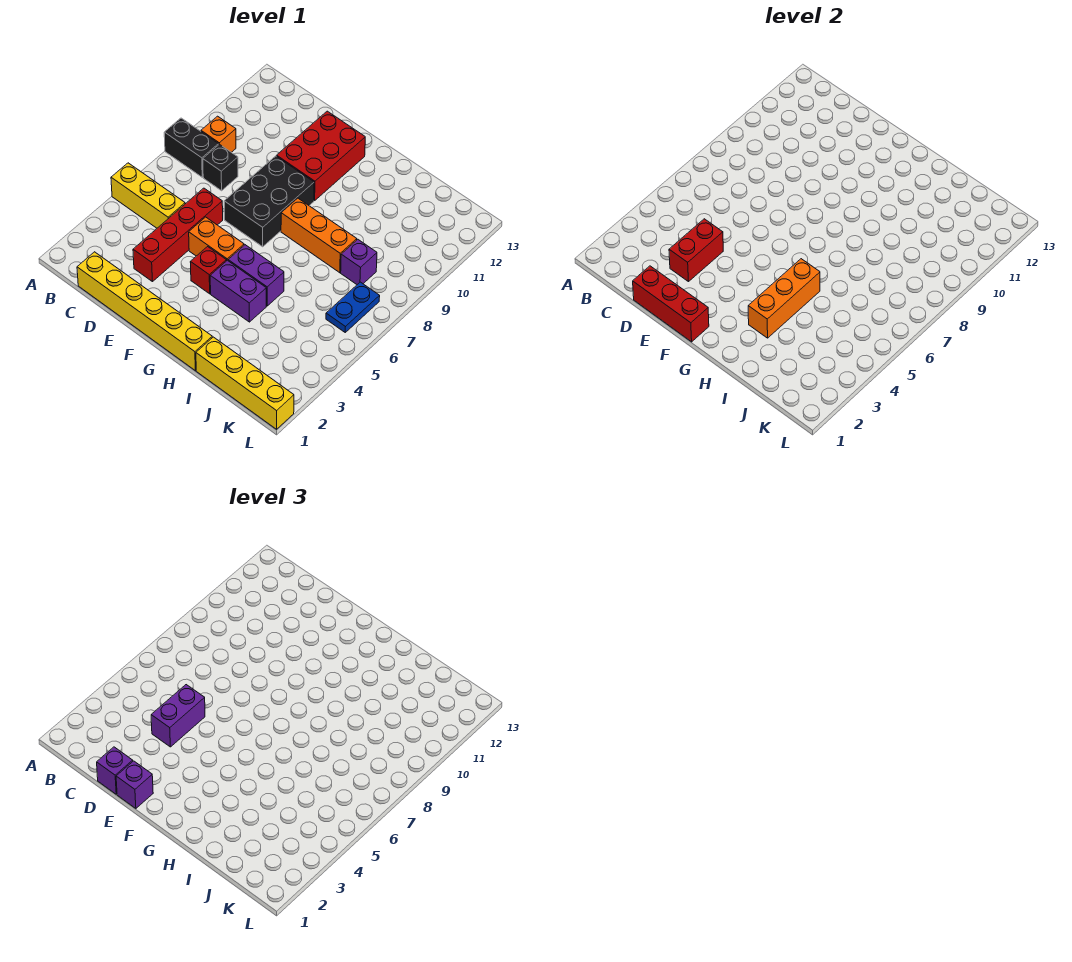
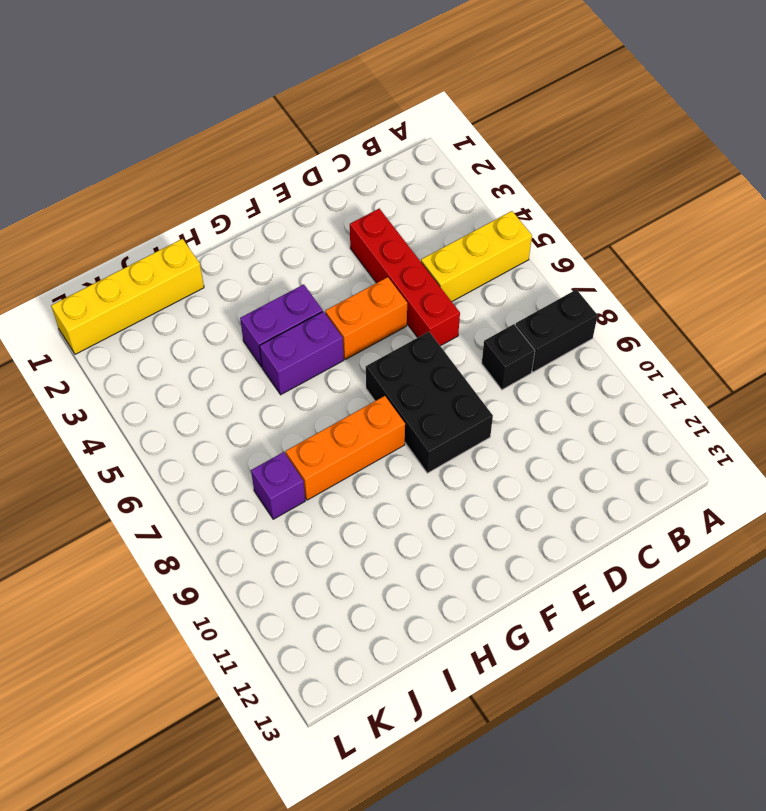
none -> orange brick B9 level 1
none -> yellow brick C1:H1 level 1
none -> red brick E10:F12 level 1

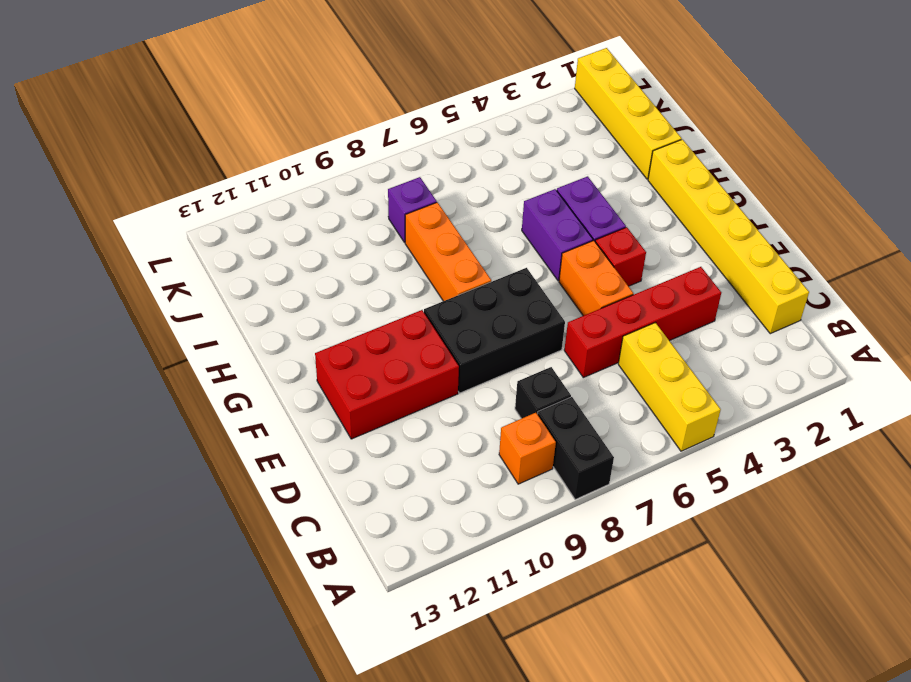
none -> blue plate K6:K7 level 1
none -> red brick D1:F1 level 2
none -> red brick D3:D4 level 2

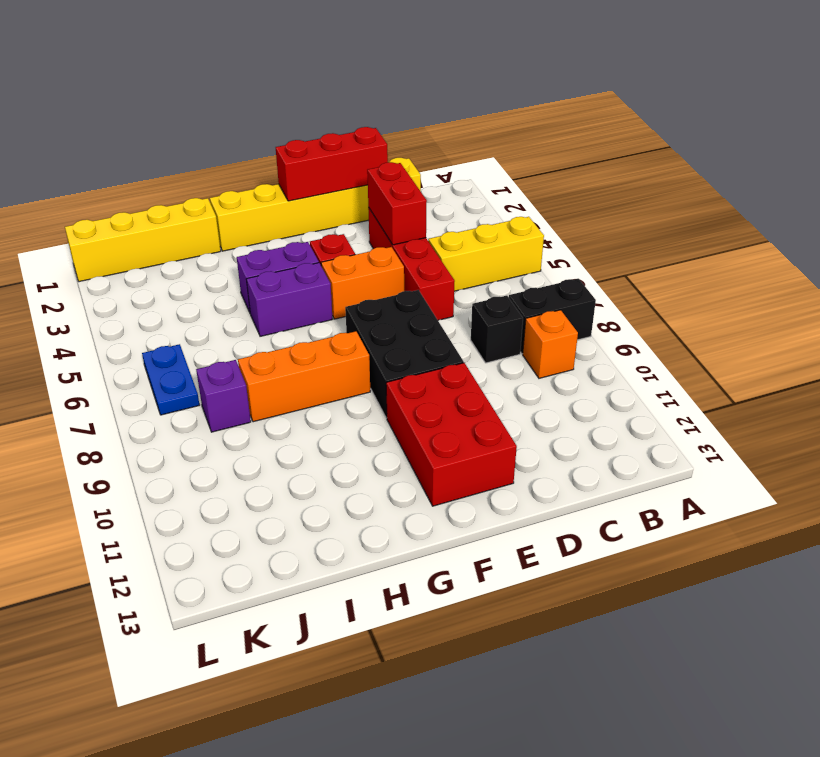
none -> orange brick H3:H5 level 2
none -> purple brick D1 level 3
none -> purple brick D4:D5 level 3

